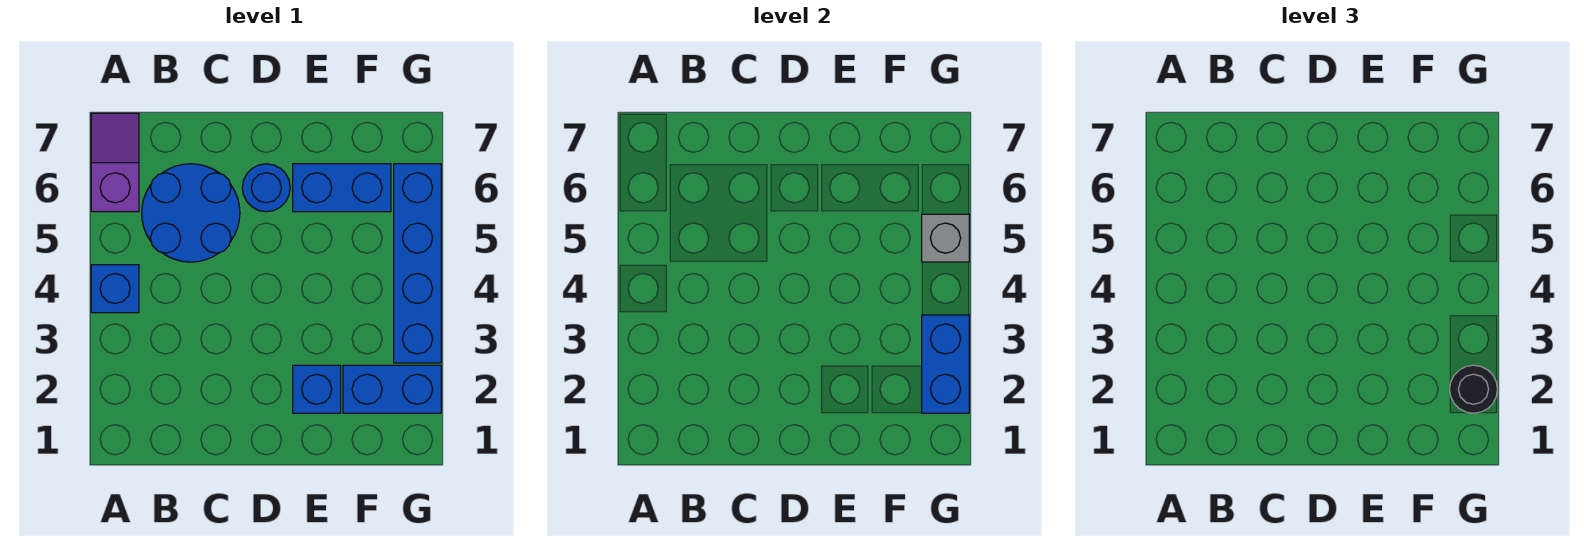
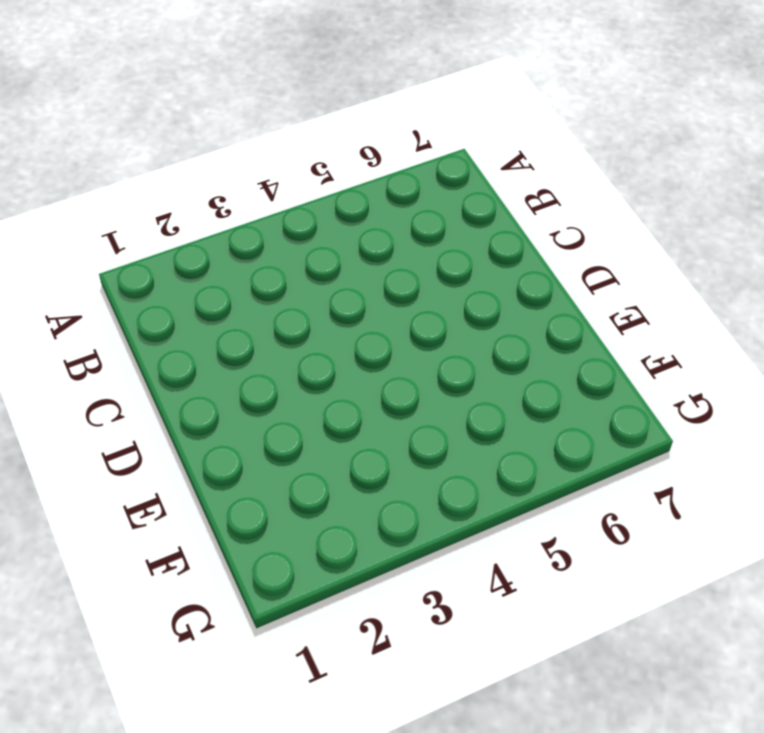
none -> blue brick A4 level 1
none -> purple slope A6:A7 level 1 top 6

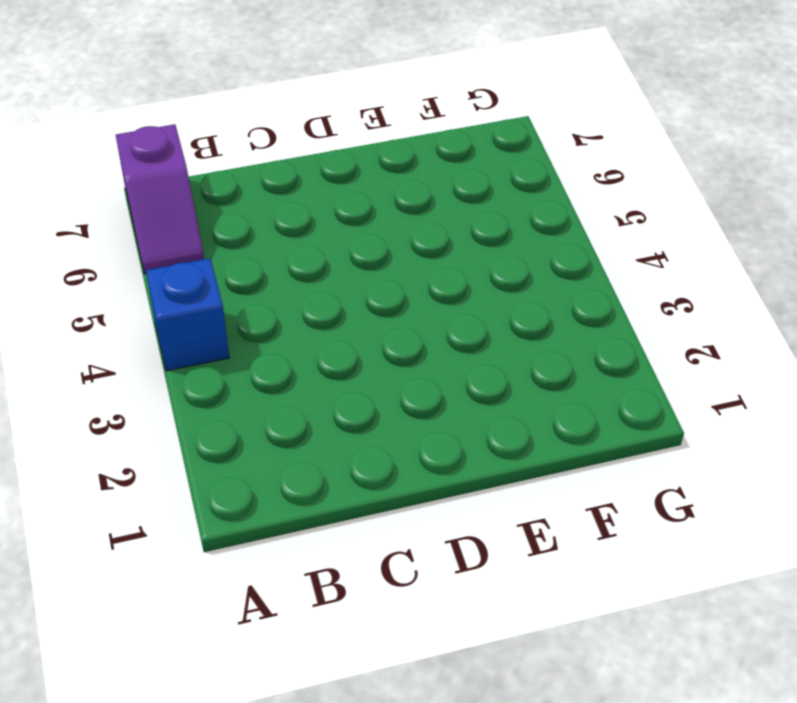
purple slope A6:A7 level 1 top 7 -> purple slope A6:A7 level 1 top 6
none -> blue round brick B5:C6 level 1
none -> blue round brick D6 level 1

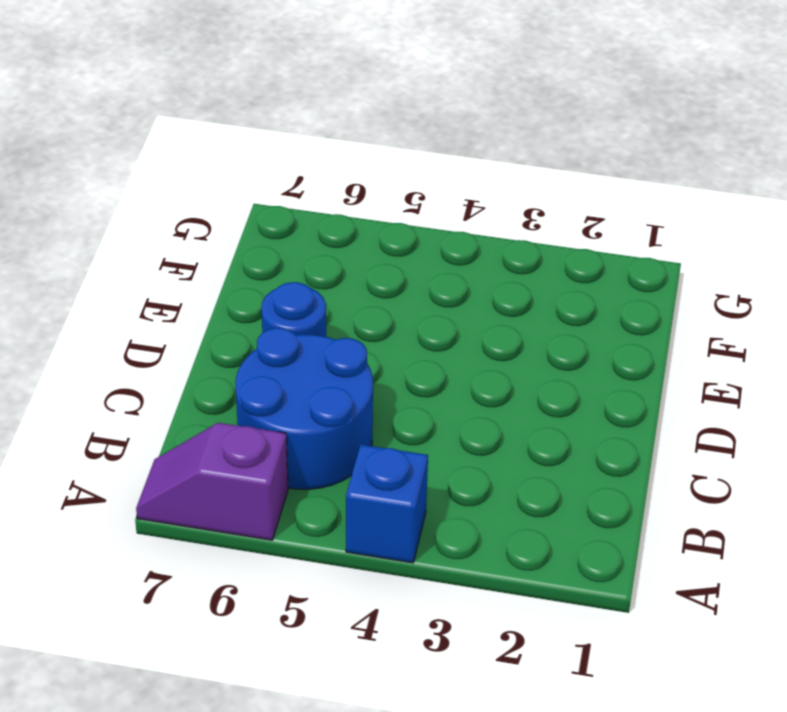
none -> blue brick E2 level 1
none -> blue brick E6:F6 level 1

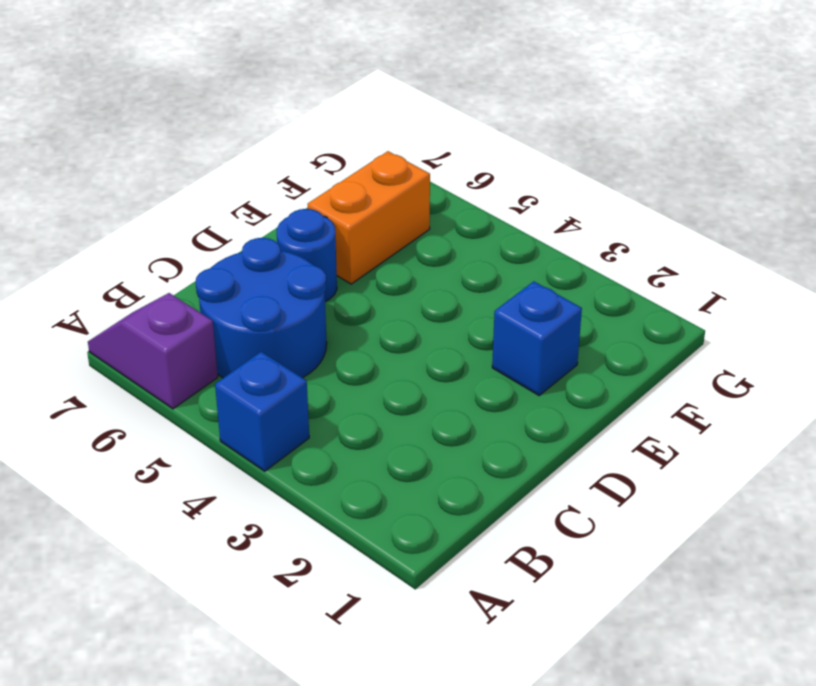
orange brick E6:F6 level 1 -> blue brick E6:F6 level 1
none -> blue brick F2:G2 level 1
none -> blue brick G3:G6 level 1

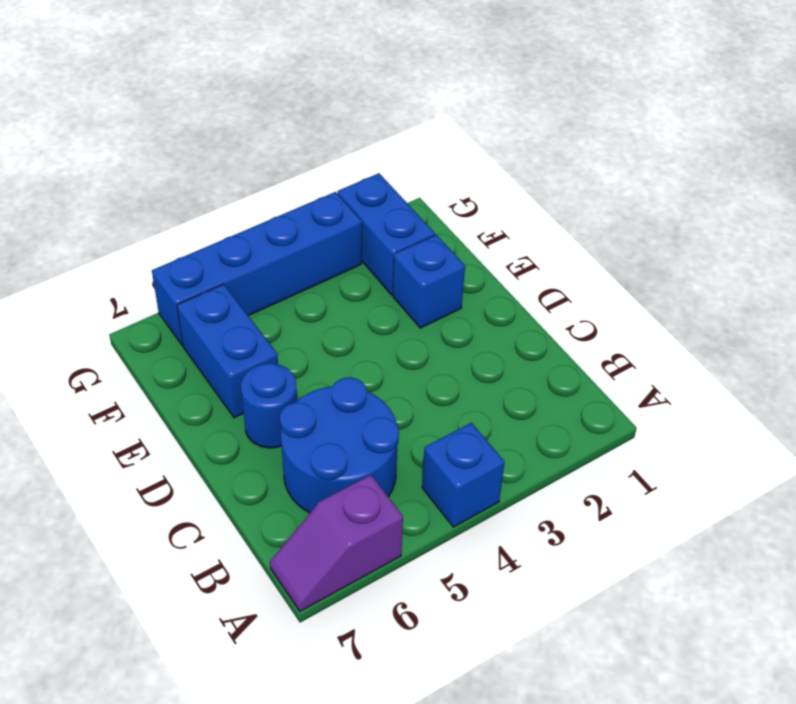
none -> blue brick G2:G3 level 2
none -> grey brick G5 level 2

